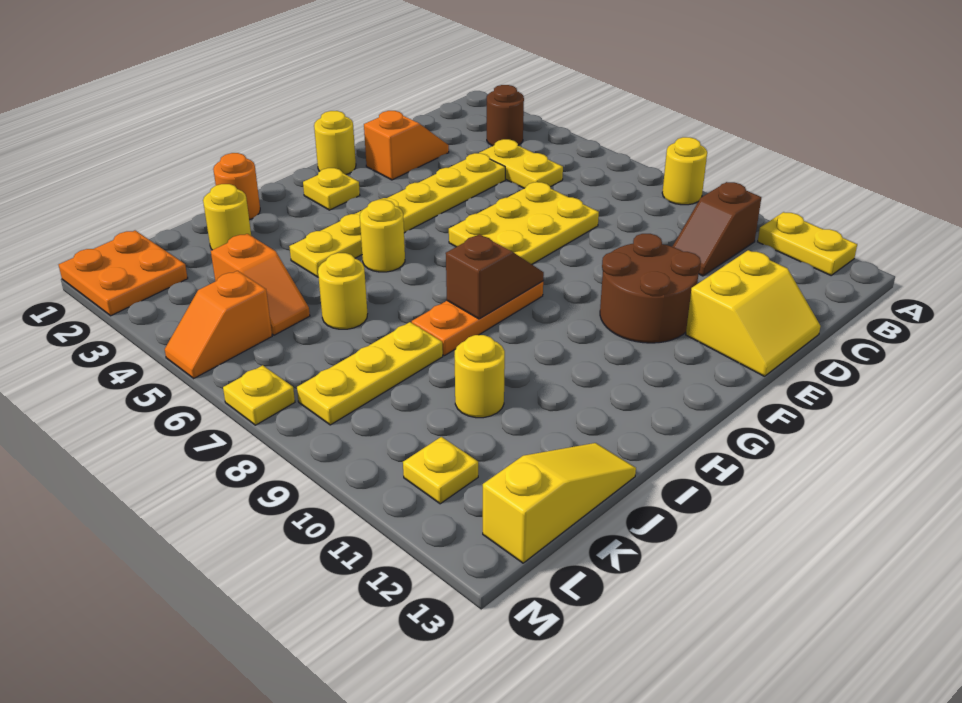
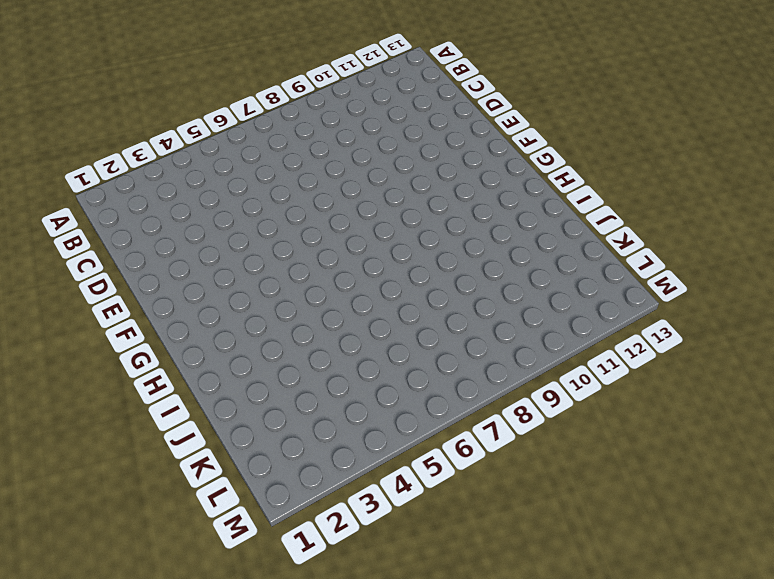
none -> yellow round brick A8 level 1
none -> yellow plate A11:A12 level 1
none -> brown round brick B3 level 1

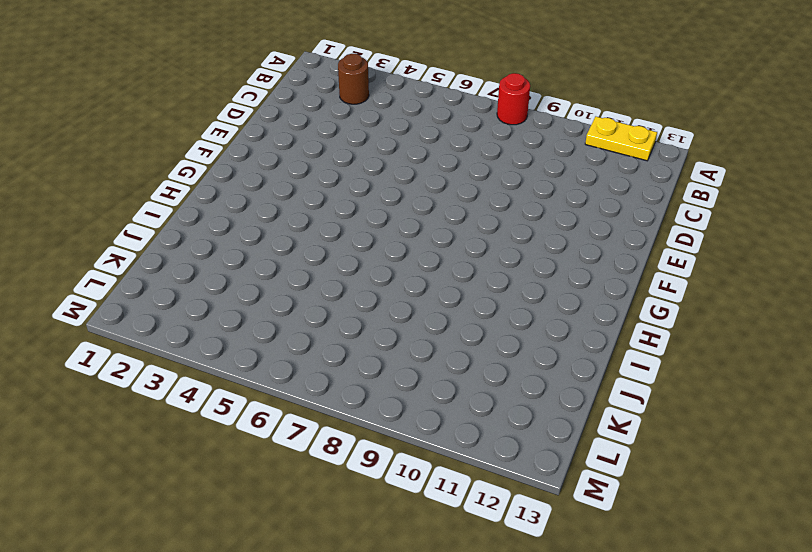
red round brick A8 level 1 -> yellow round brick A8 level 1
none -> brown slope B10:C10 level 1 top B
none -> yellow plate C4:C5 level 1
none -> orange slope D2:E2 level 1 top E

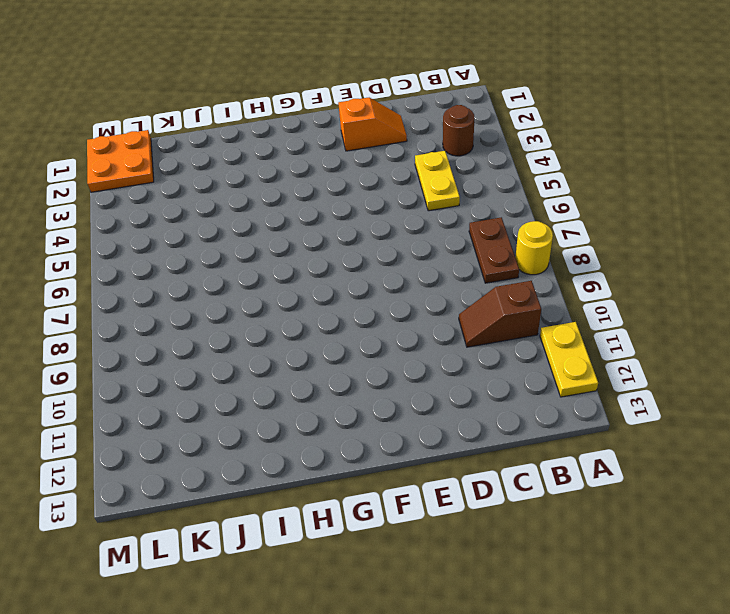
brown plate B7:B8 level 1 -> none
none -> yellow plate D4:I4 level 1
none -> yellow plate D6:F7 level 1
none -> yellow slope D12:E13 level 1 top 12

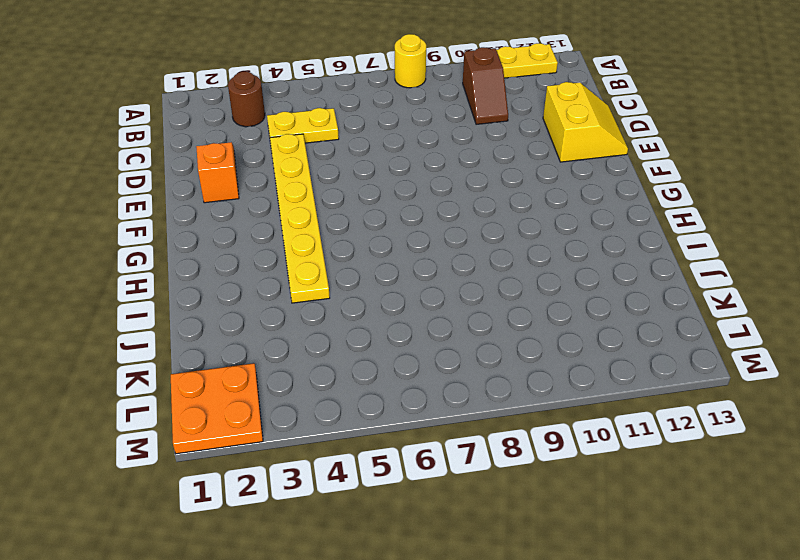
none -> yellow plate D6:F7 level 1
none -> brown round brick E10:F11 level 1
none -> yellow round brick F1 level 1

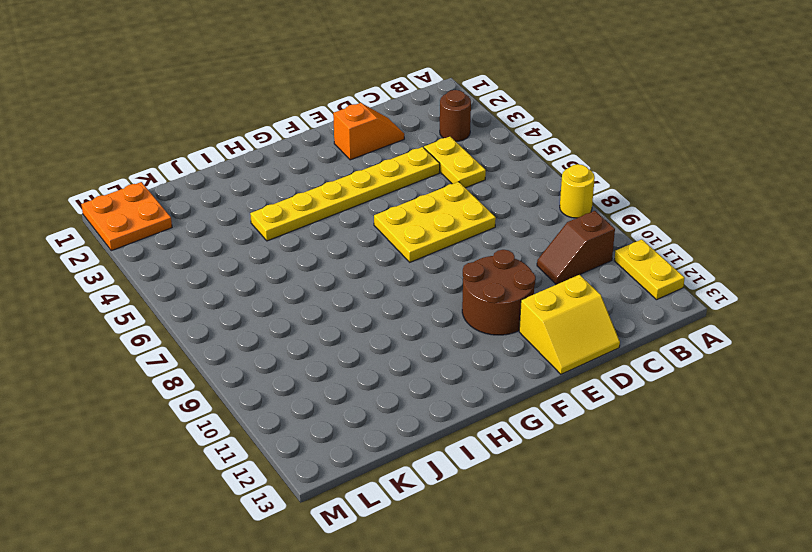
none -> yellow round brick F1 level 1
none -> yellow plate G2 level 1
none -> orange plate G8:I8 level 1

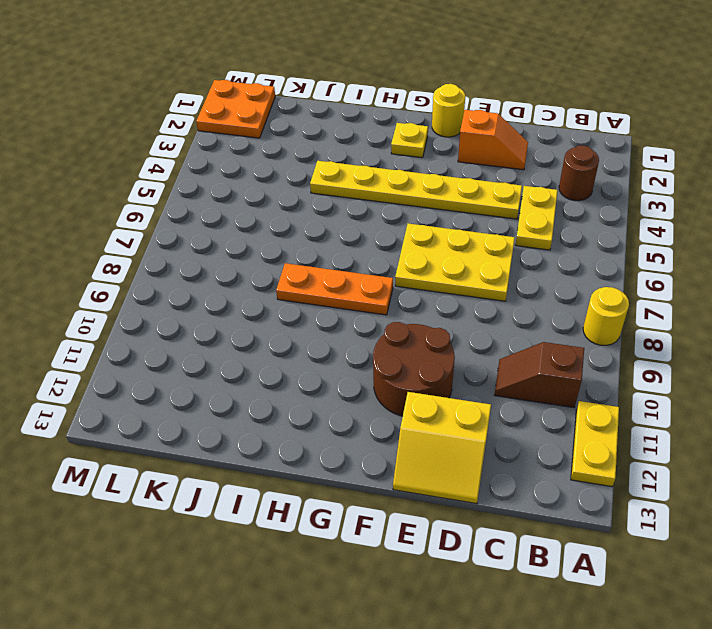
none -> yellow round brick H5 level 1
none -> orange round brick I1 level 1
none -> yellow round brick J2 level 1

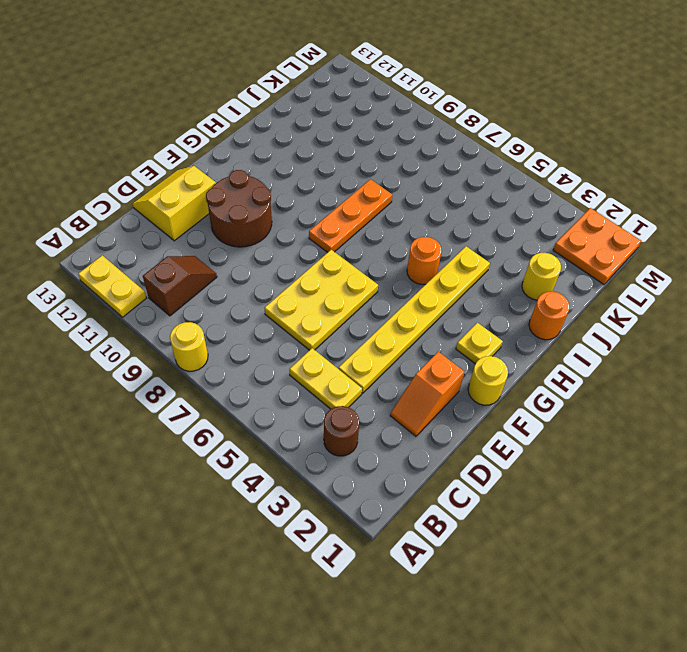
orange round brick H5 level 1 -> yellow round brick H5 level 1
none -> yellow round brick J6 level 1
none -> yellow plate J8:L8 level 1
none -> yellow round brick J10 level 1

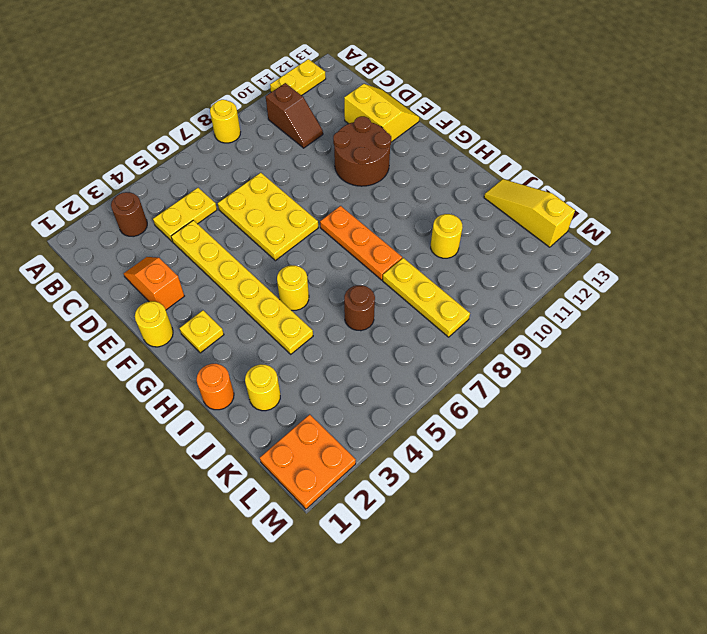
brown round brick J6 level 1 -> yellow round brick J6 level 1
none -> orange slope K4:K5 level 1 top 4
none -> orange slope L5:M5 level 1 top L
none -> yellow plate L11 level 1

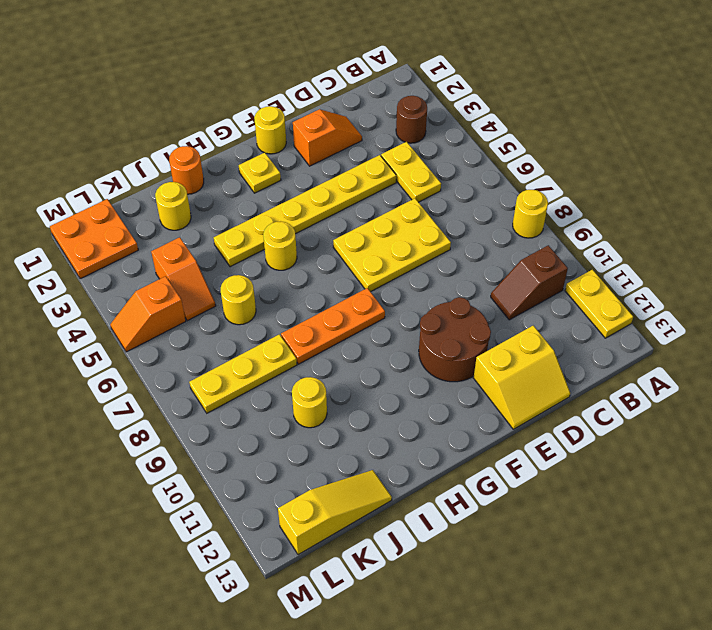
none -> yellow plate L11 level 1
none -> yellow plate M7 level 1
none -> brown slope G8:H8 level 2 top H

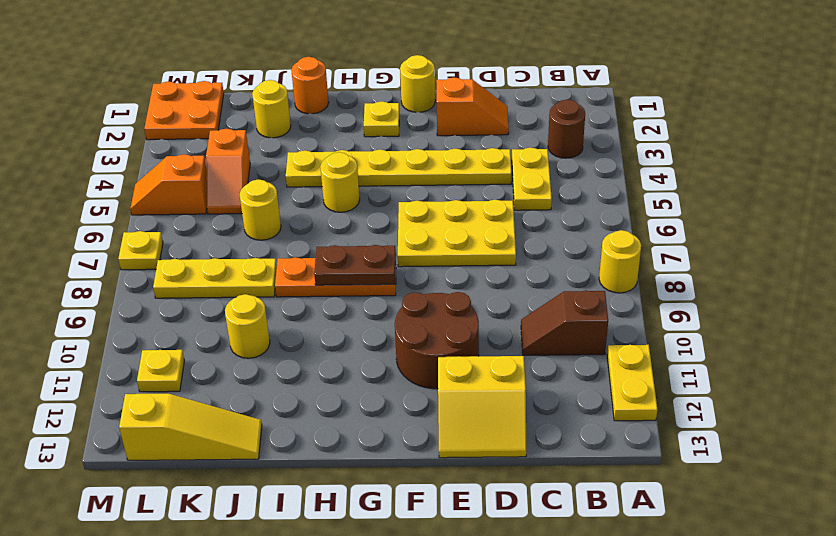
brown plate G8:H8 level 2 -> brown slope G8:H8 level 2 top H

